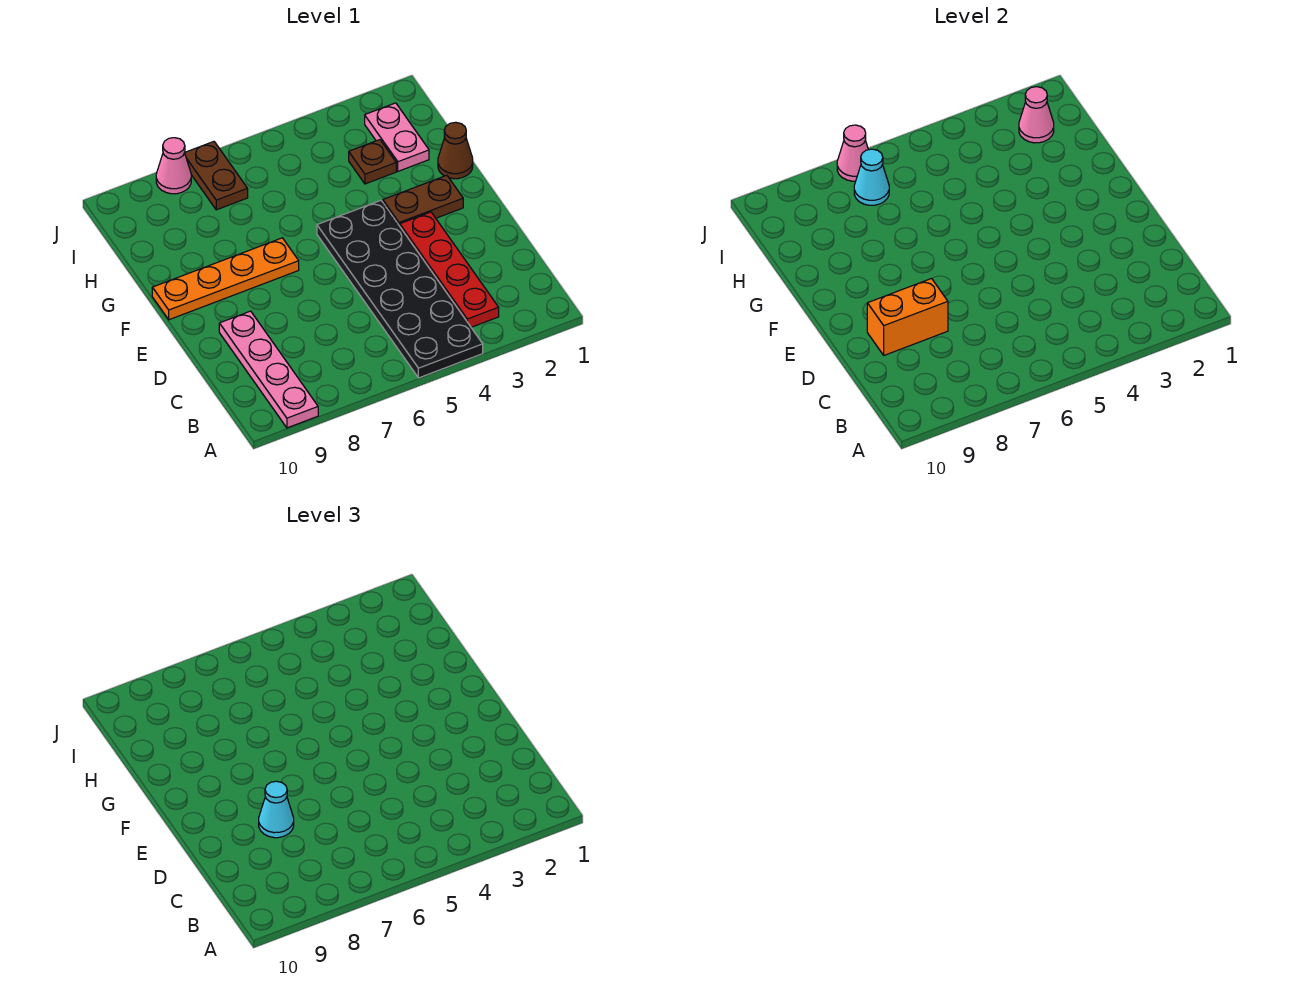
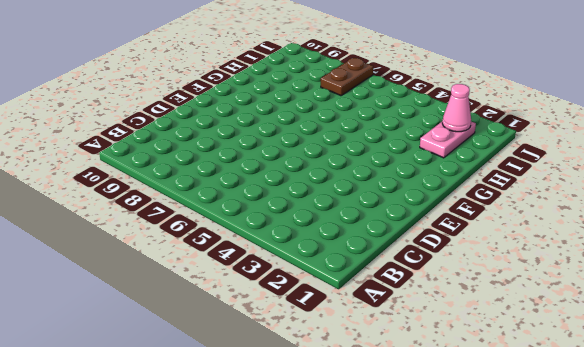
none -> black plate A4:F5 level 1
none -> pink plate A9:D9 level 1
none -> red plate B3:E3 level 1

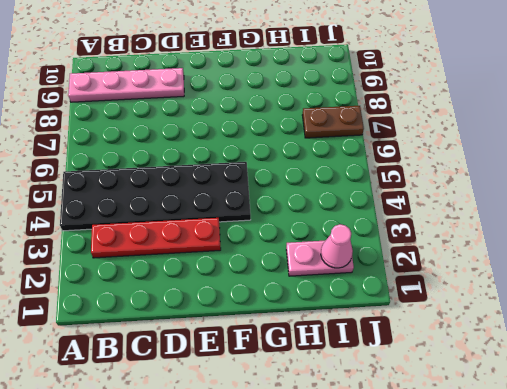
none -> brown plate F2:F3 level 1
none -> orange plate F7:F10 level 1
none -> brown cone G1 level 1

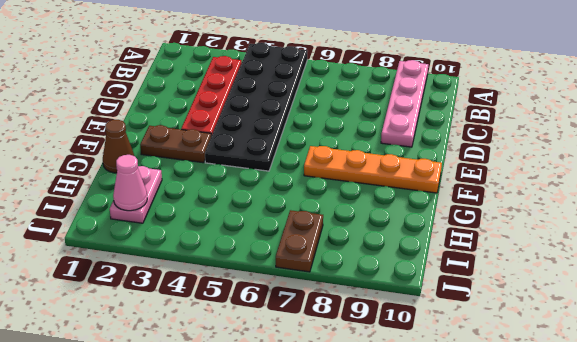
none -> brown plate H3 level 1
none -> pink cone J8 level 1
none -> orange brick D8:D9 level 2

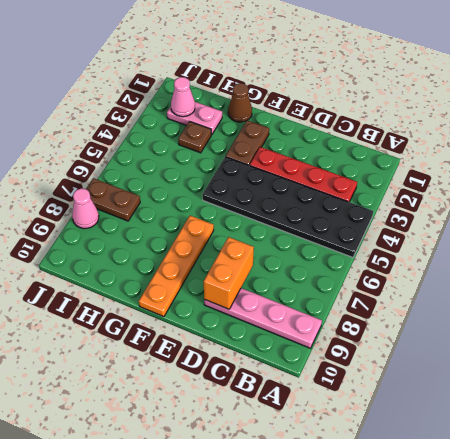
none -> cyan cone I7 level 2
none -> pink cone J7 level 2
none -> cyan cone D8 level 3

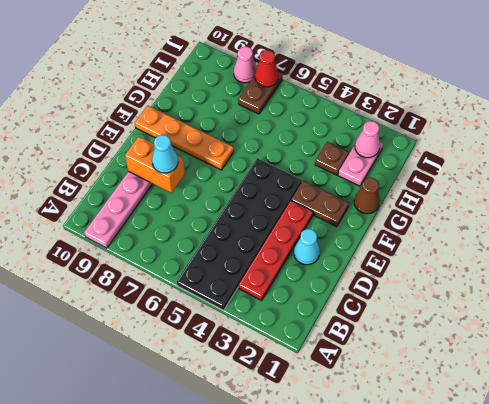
cyan cone D2 level 1 -> cyan cone I7 level 2
red cone J7 level 2 -> pink cone J7 level 2

